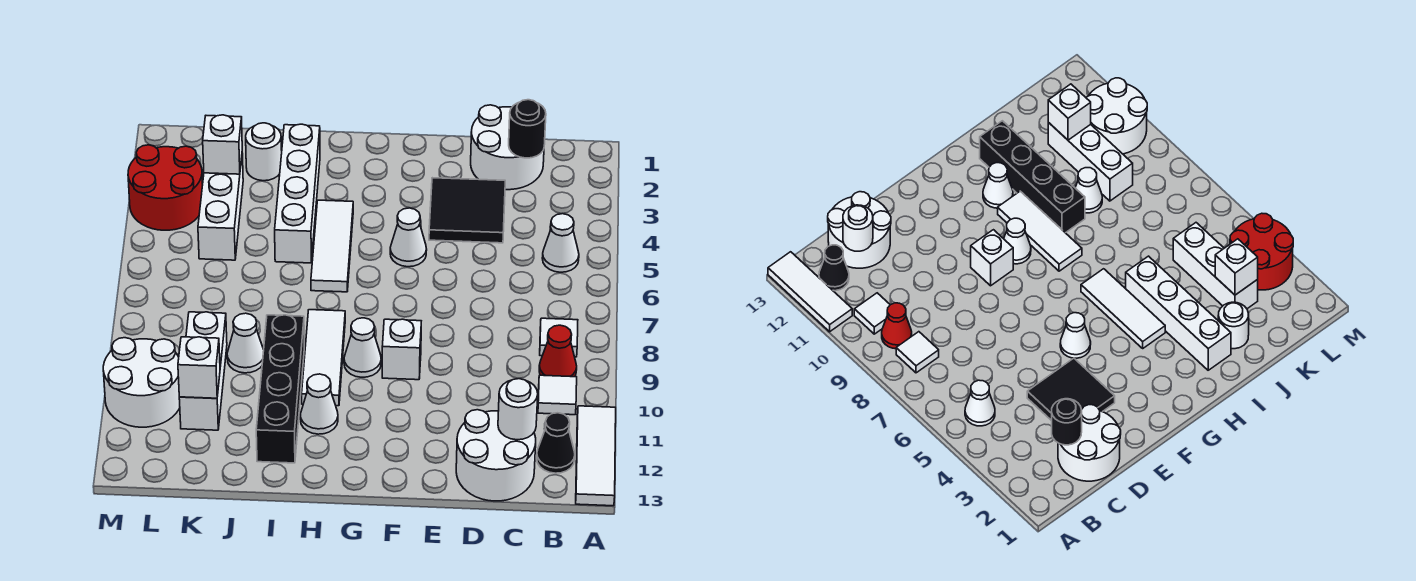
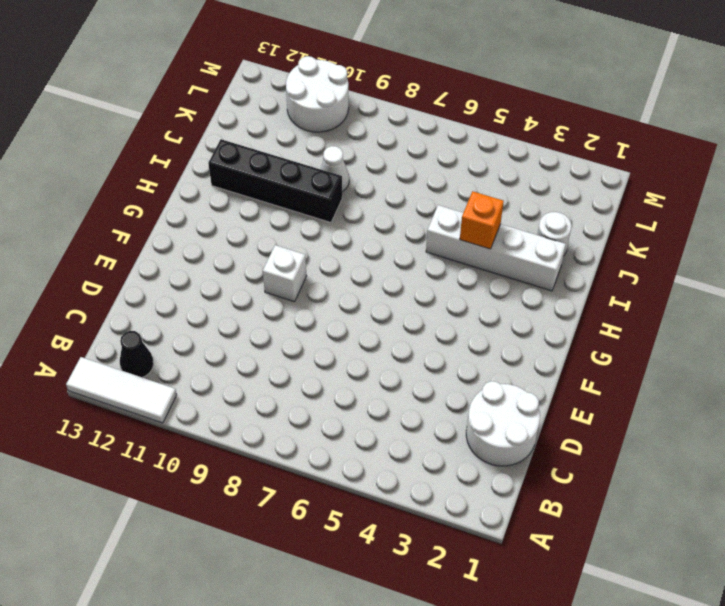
orange brick I4 level 2 -> none
none -> white cone B5 level 1
none -> white tile B8 level 1
none -> red cone B9 level 1

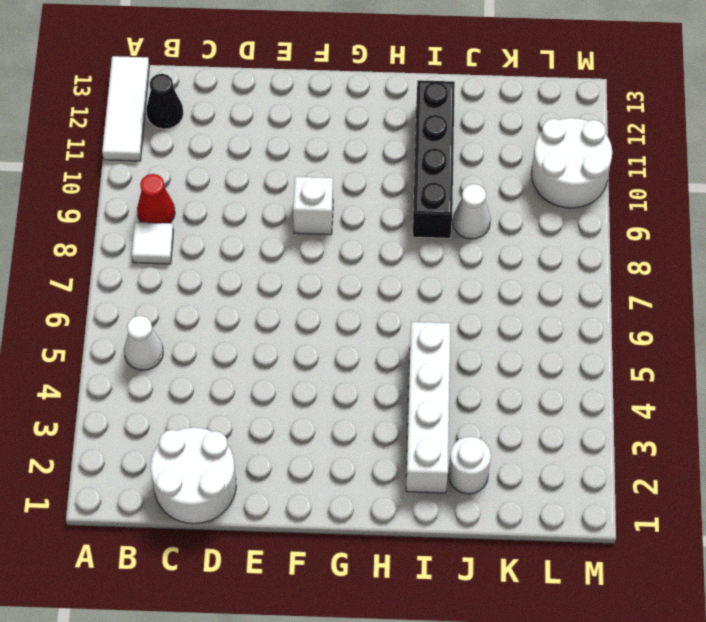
none -> white tile B10 level 1
none -> white round brick C12:D13 level 1
none -> black tile D3:E4 level 1

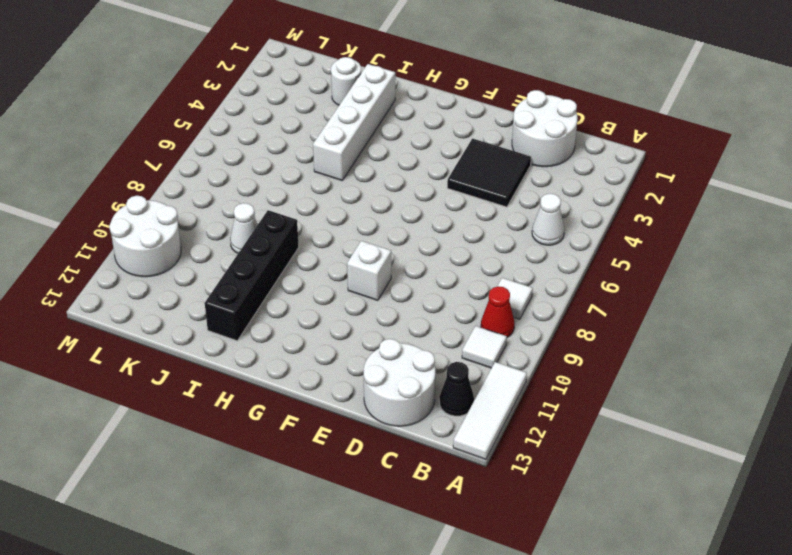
none -> white cone F5 level 1
none -> white cone G9 level 1
none -> white tile H4:H6 level 1

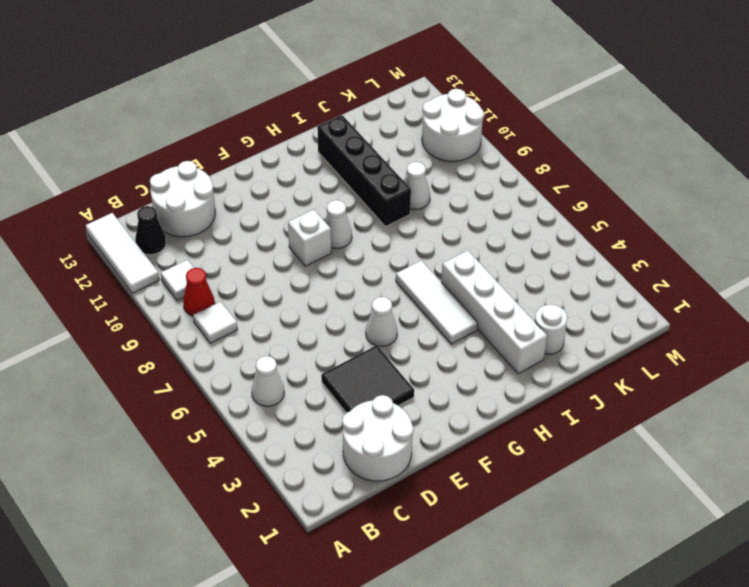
none -> white tile H8:H10 level 1
none -> white cone H11 level 1
none -> white brick K3:K5 level 1

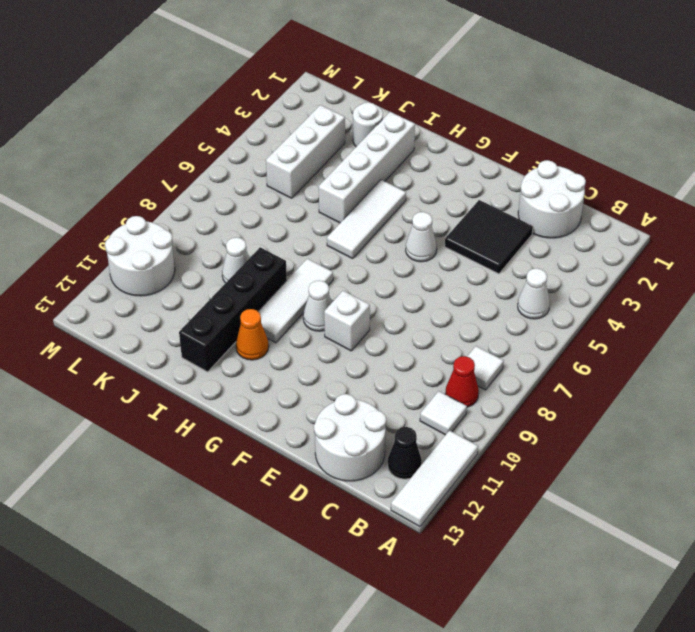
orange cone H11 level 1 -> white cone H11 level 1
none -> white brick K9:K11 level 1
none -> red round brick L3:M4 level 1
none -> black round brick C2 level 2

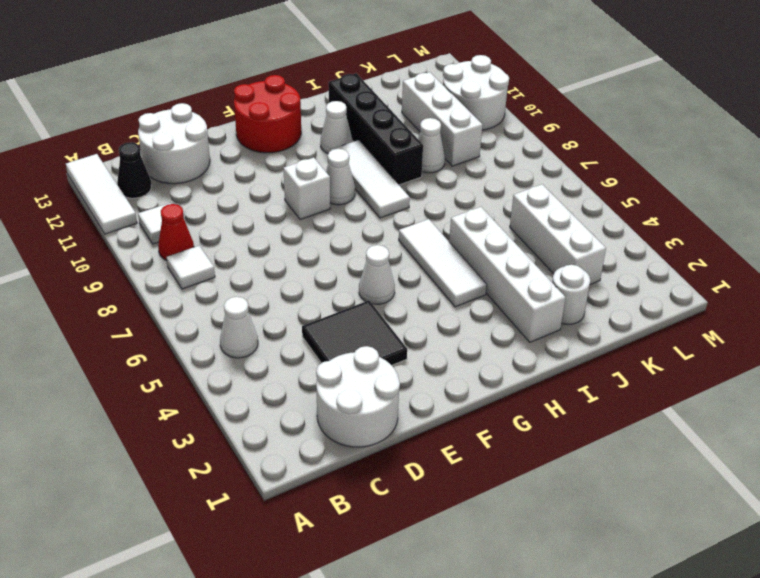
red round brick F12:G13 level 1 -> red round brick L3:M4 level 1
none -> black round brick C2 level 2
none -> white round brick C12 level 2
none -> white brick K3 level 2

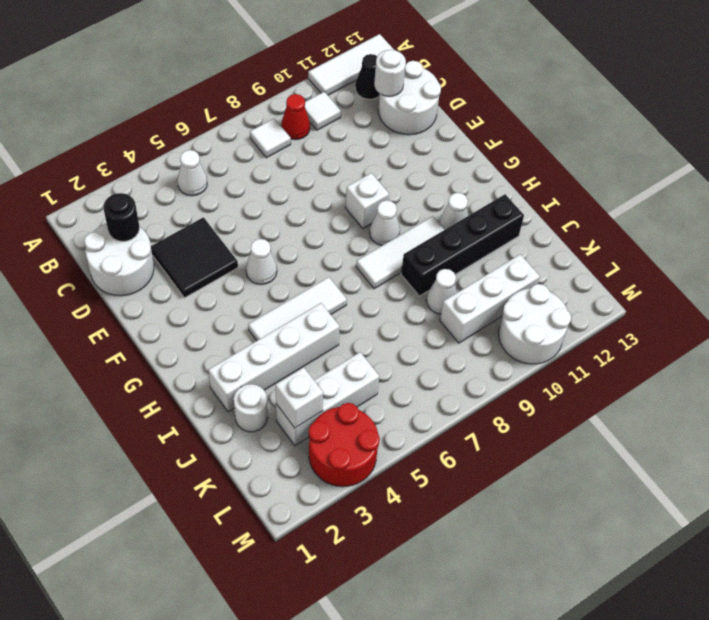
none -> white brick K11 level 2

